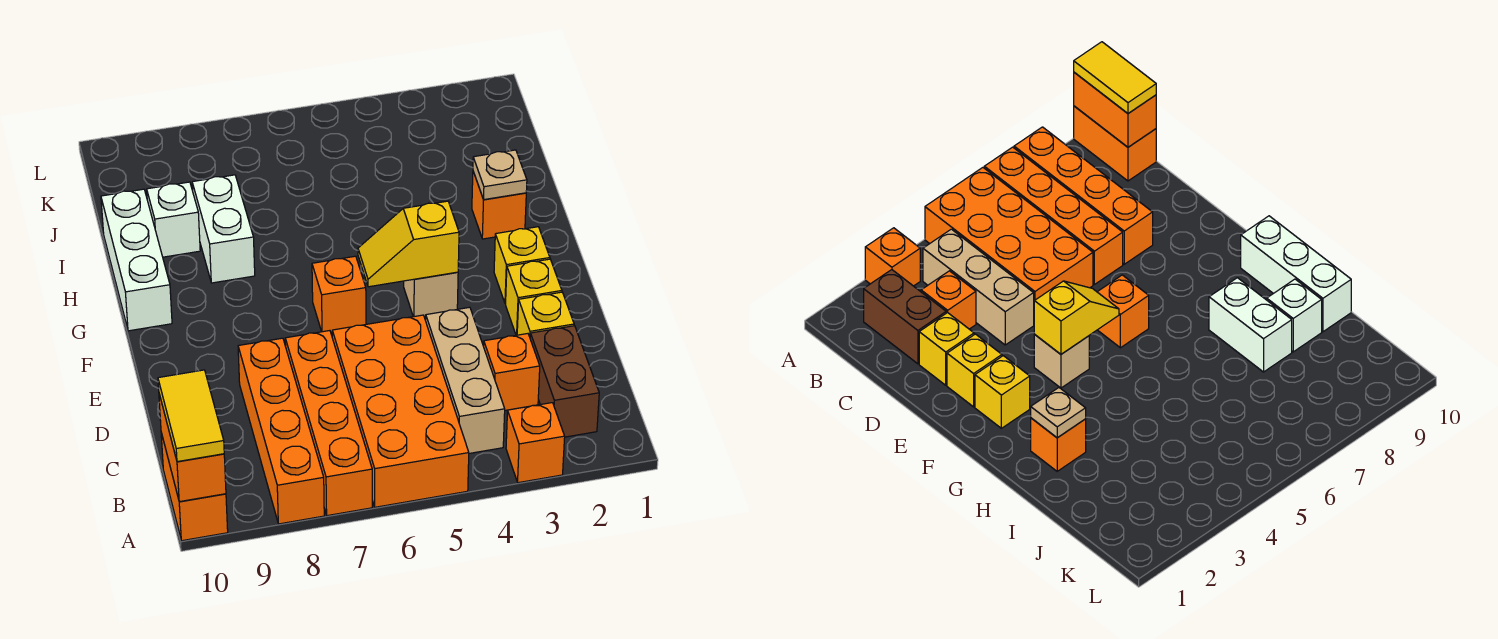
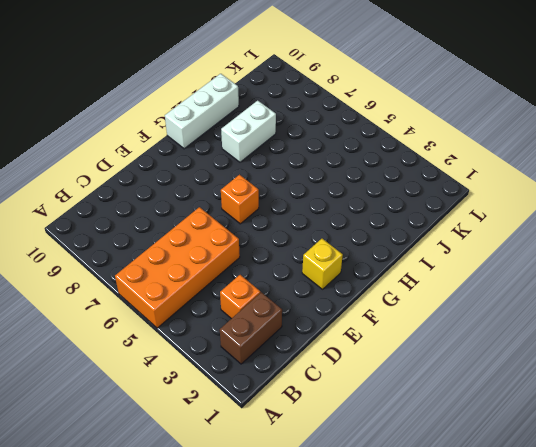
none -> orange brick A3 level 1
none -> orange brick A7:D7 level 1
none -> orange brick A8:D8 level 1

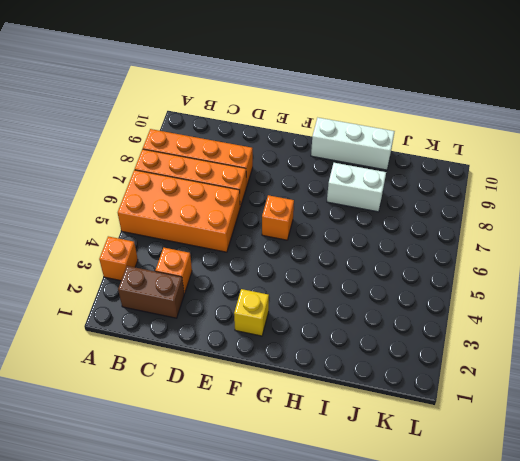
none -> orange brick A10:B10 level 1
none -> tan brick B4:D4 level 1
none -> yellow brick D2 level 1

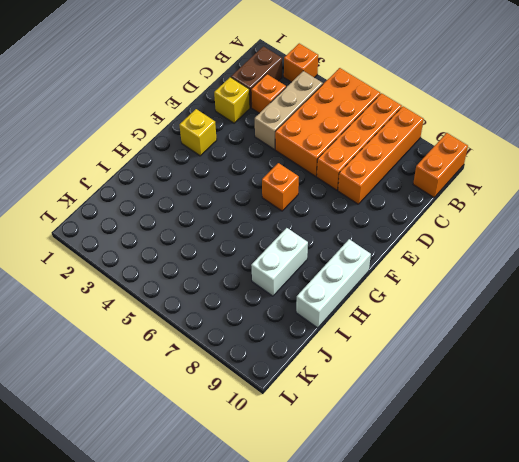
none -> yellow brick E2 level 1
none -> tan brick F4 level 1
none -> orange brick H2 level 1

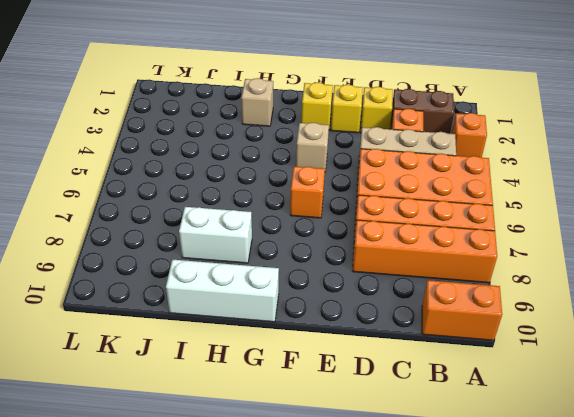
tan brick H2 level 1 -> orange brick H2 level 1
none -> white brick I9 level 1
none -> orange brick A10:B10 level 2
none -> yellow slope F4:F5 level 2 top 4

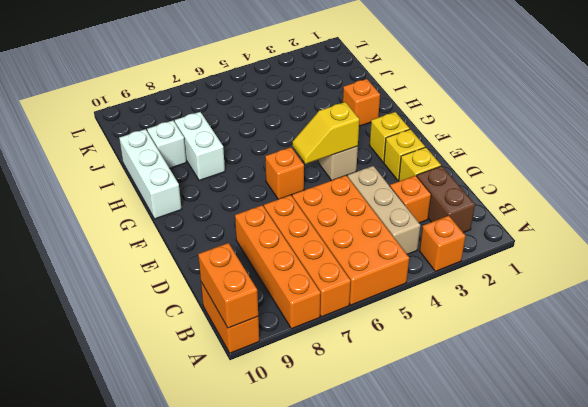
none -> tan plate H2 level 2
none -> yellow tile A10:B10 level 3

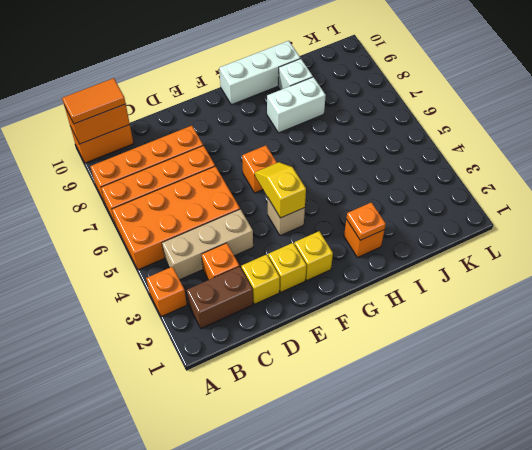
orange tile A10:B10 level 3 -> yellow tile A10:B10 level 3
orange plate H2 level 2 -> tan plate H2 level 2

